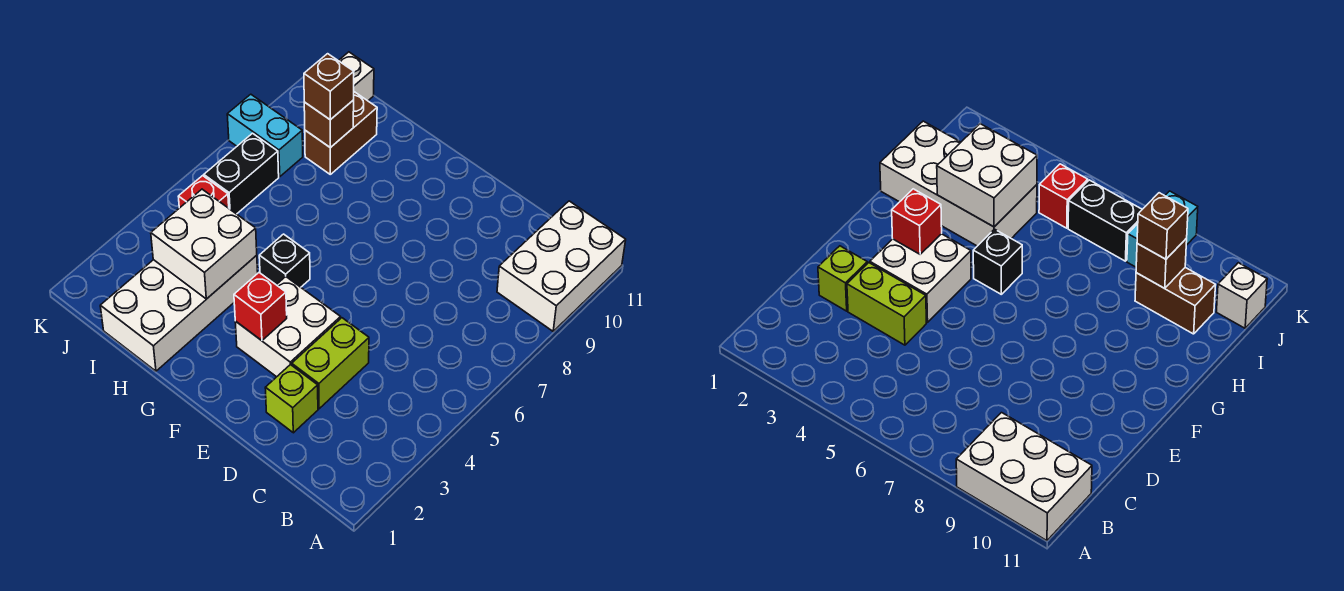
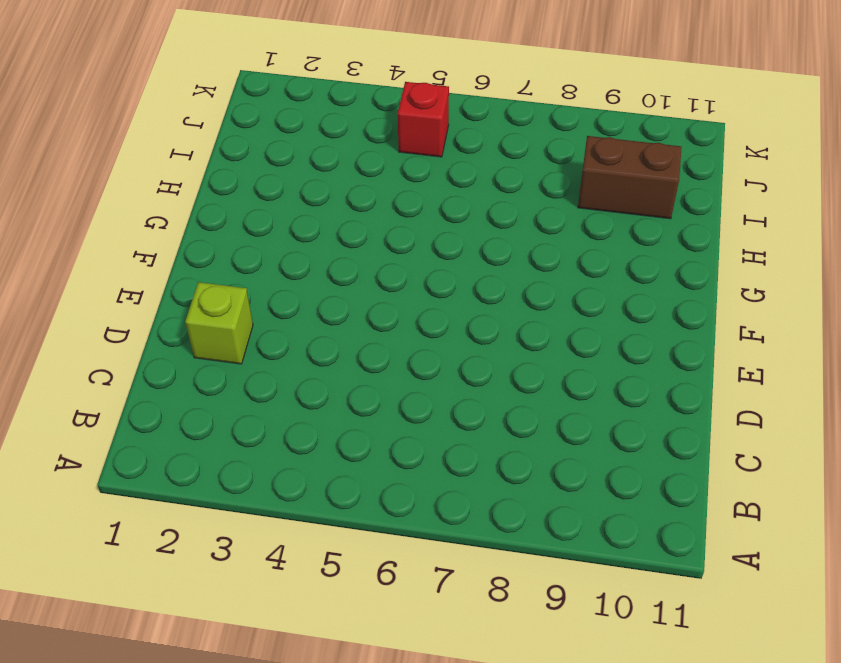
none -> white brick A9:B11 level 1
none -> lime brick D3:D4 level 1
none -> white brick E3:F4 level 1

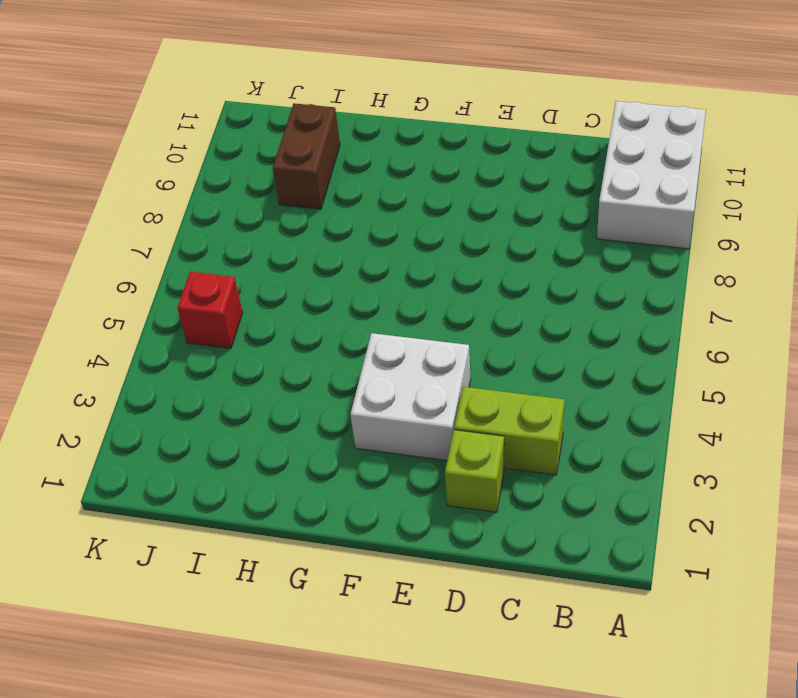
lime brick C3:D3 level 1 -> lime brick D3:D4 level 1
none -> black brick G5 level 1
none -> white brick H1:I4 level 1
none -> black brick J6:J7 level 1

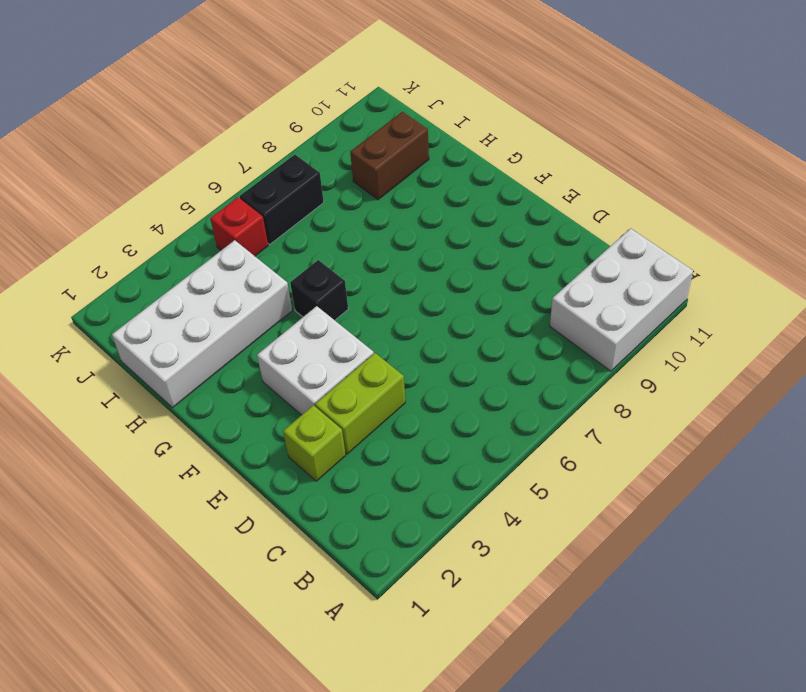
none -> cyan brick J8:K8 level 1
none -> white brick J11 level 1
none -> red brick F3 level 2

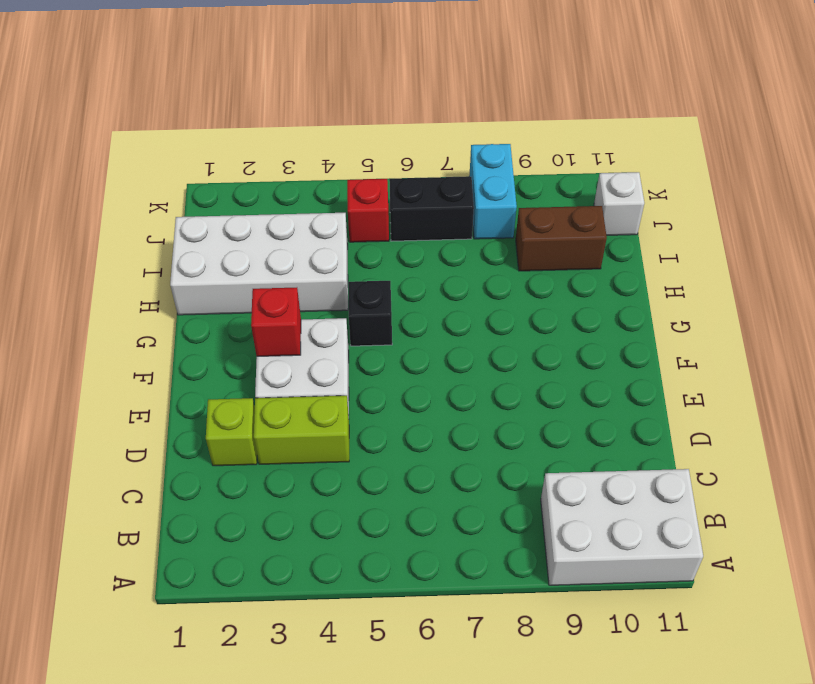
none -> white brick H3:I4 level 2
none -> brown brick I9 level 2
none -> brown brick I9 level 3

